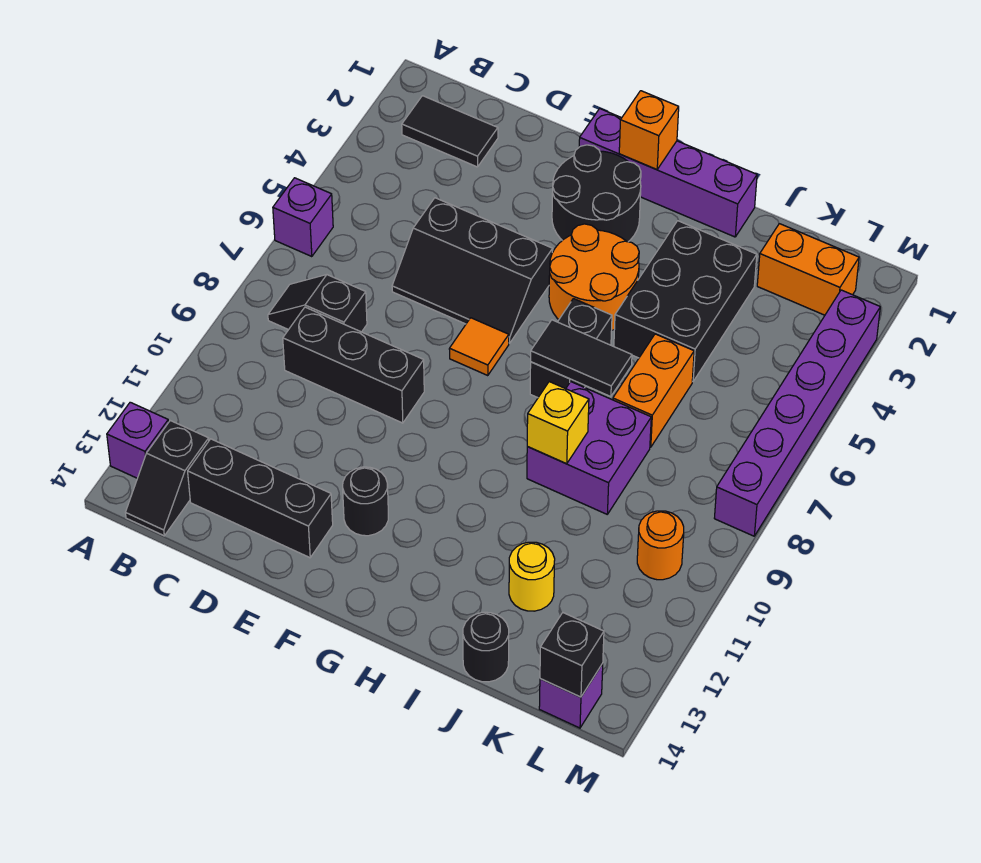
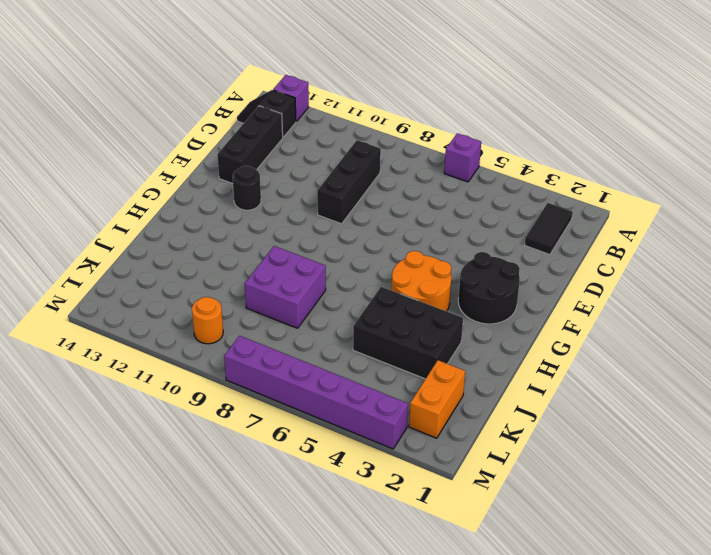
none -> black slope B8:C8 level 1 top C
none -> black slope D5:F6 level 1 top 5
none -> purple brick F1:I1 level 1

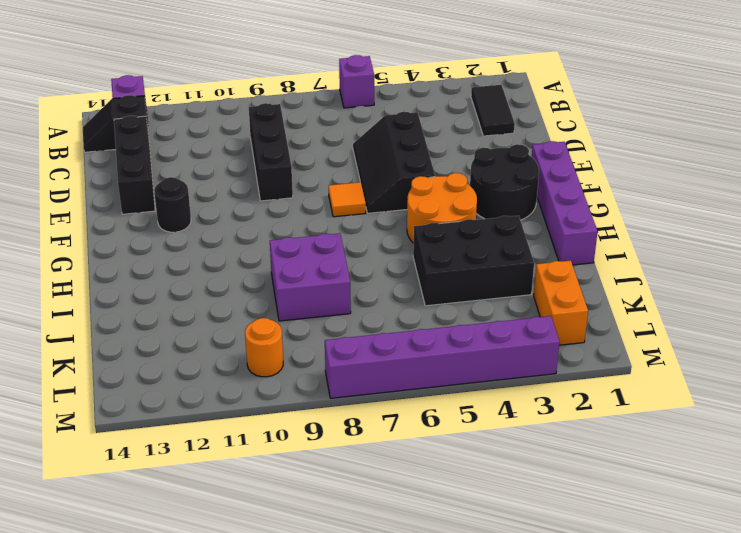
none -> black slope B8:C8 level 1 top C
none -> black brick H6:H7 level 1
none -> orange brick J6:J7 level 1

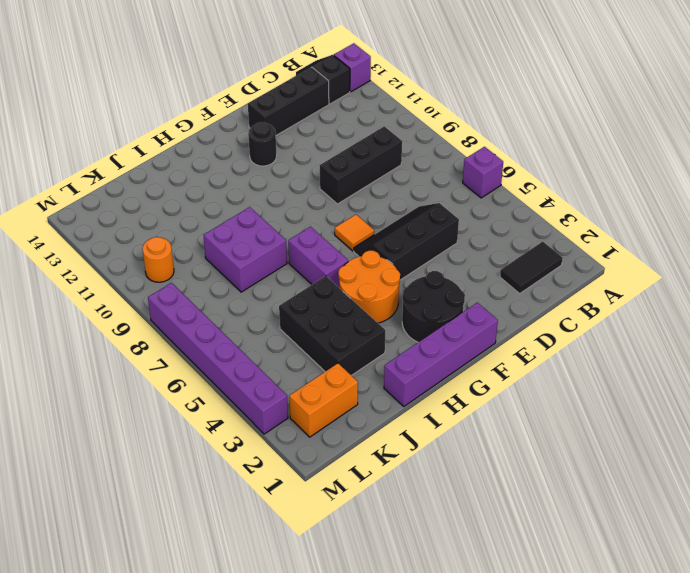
purple brick H6:H7 level 1 -> black brick H6:H7 level 1
none -> black slope B8:C8 level 1 top C
none -> orange brick J6:J7 level 1
none -> yellow round brick J12 level 1

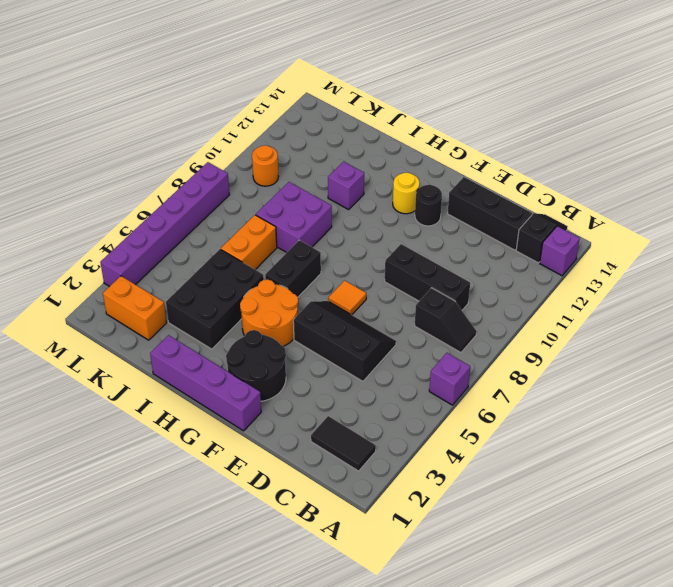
yellow round brick G12 level 1 -> yellow round brick J12 level 1
purple brick I11 level 1 -> purple brick L14 level 1
none -> black round brick J14 level 1
none -> orange brick G1 level 2
none -> black tile H7:I7 level 2

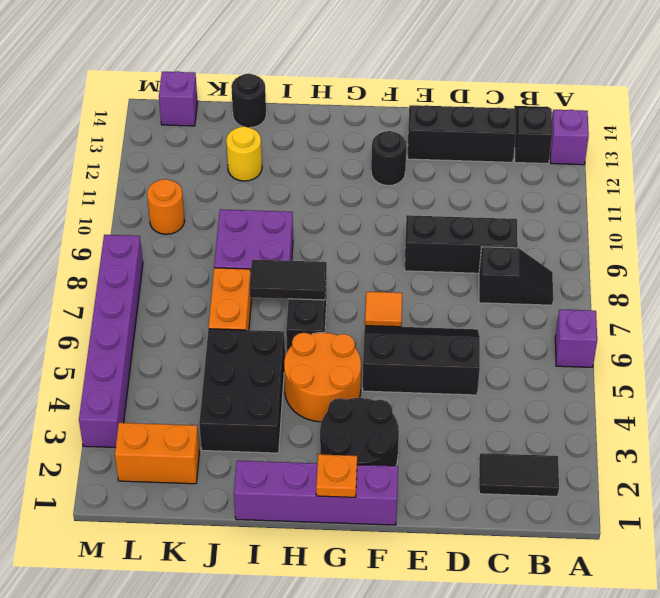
orange plate G1 level 2 -> orange brick G1 level 2
none -> yellow brick I9 level 2
none -> black brick L14 level 2

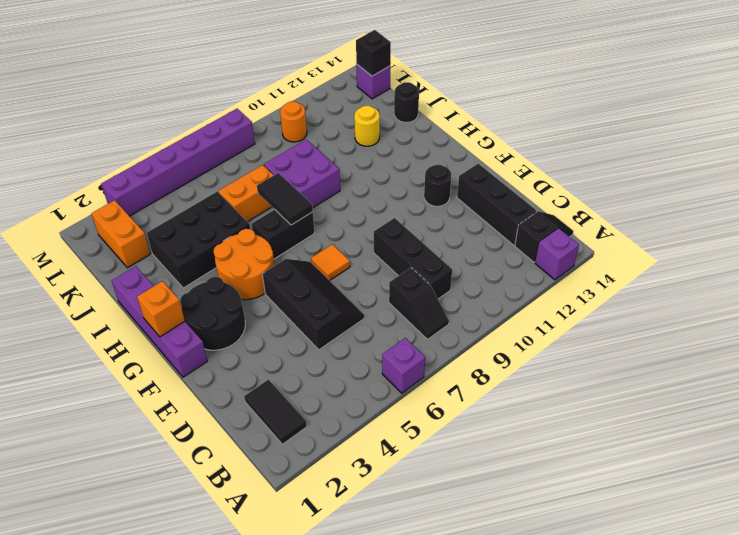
none -> yellow brick I9 level 2

